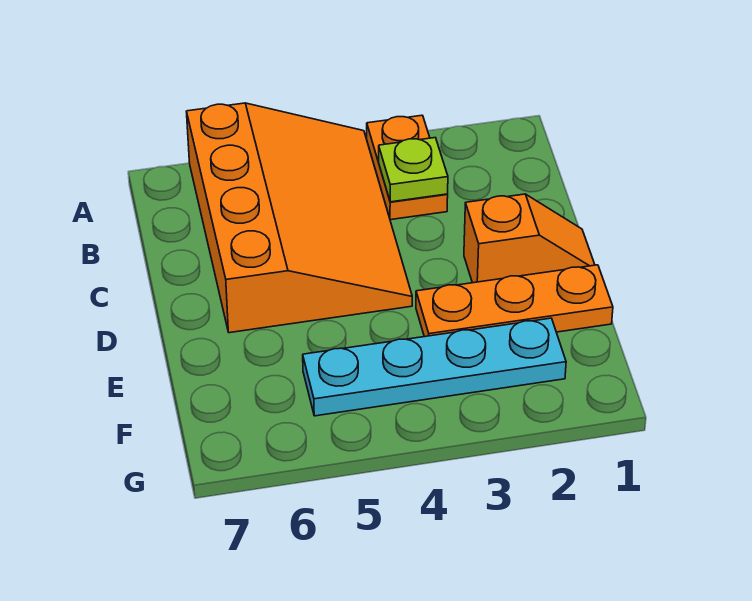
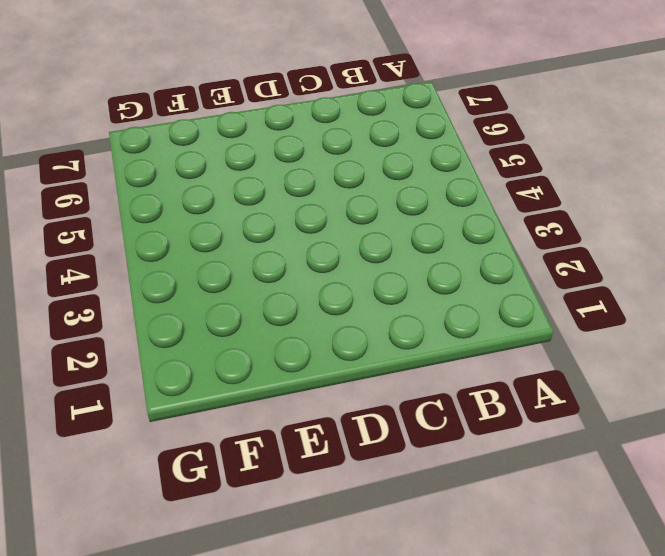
none -> orange plate A3:B3 level 1
none -> orange slope A4:D6 level 1 top 6

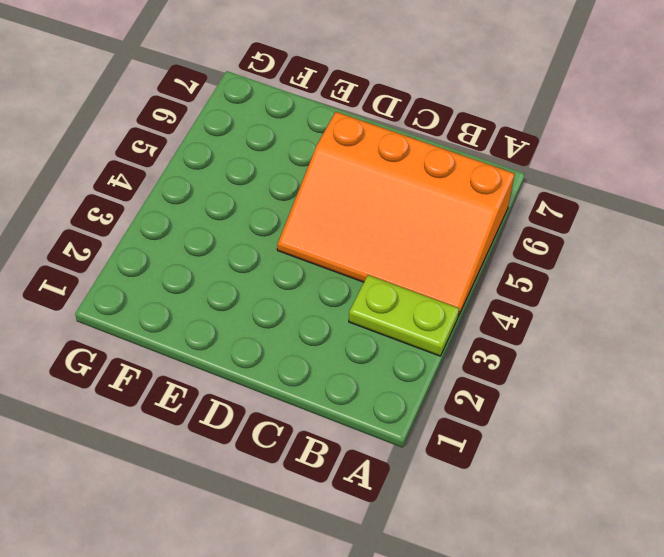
lime plate A3:B3 level 1 -> orange plate A3:B3 level 1
none -> orange slope D1:D2 level 1 top 2
none -> orange plate E1:E3 level 1

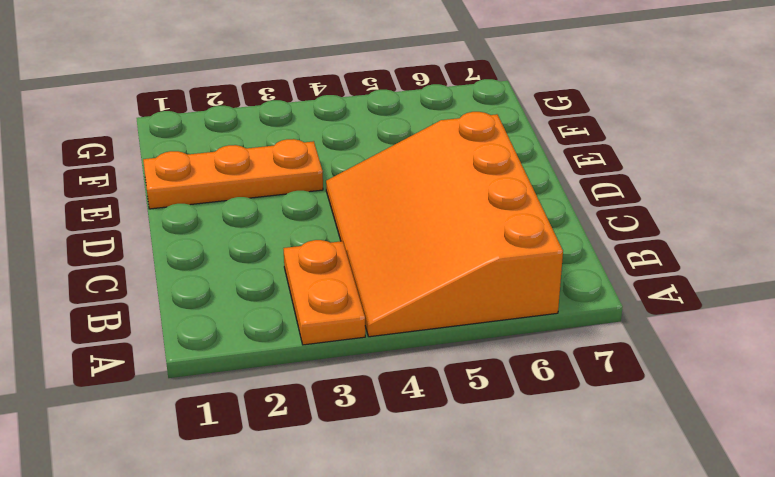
none -> orange slope D1:D2 level 1 top 2
none -> cyan plate F2:F5 level 1

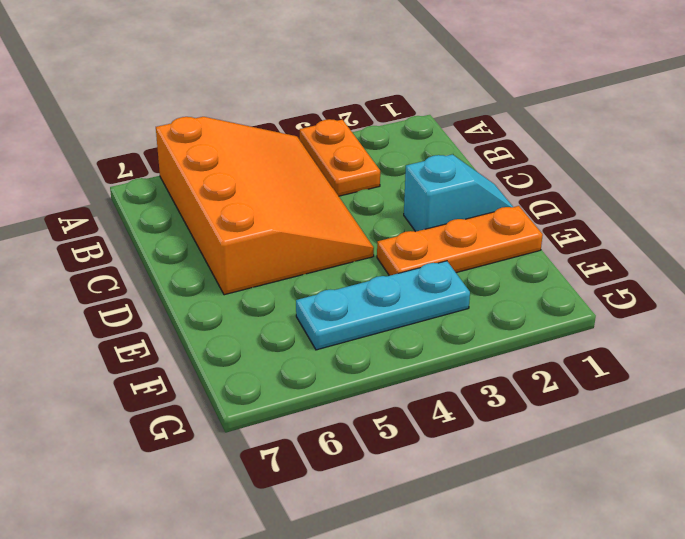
cyan slope D1:D2 level 1 top 2 -> orange slope D1:D2 level 1 top 2
cyan plate F3:F5 level 1 -> cyan plate F2:F5 level 1
none -> lime plate B3 level 2

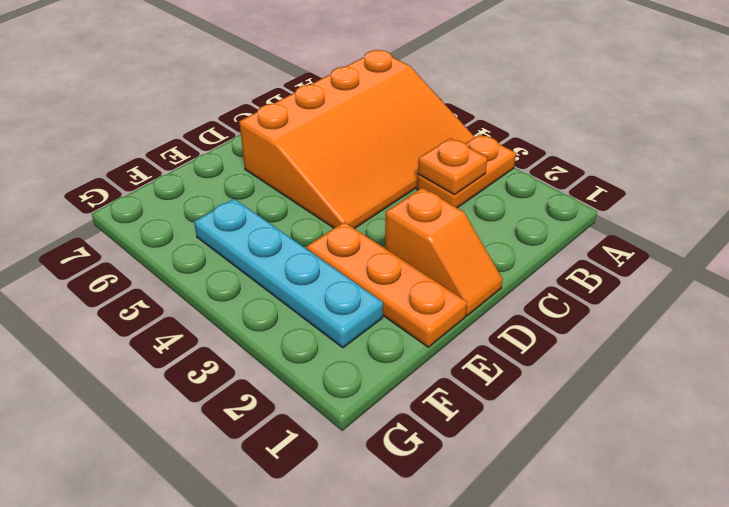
orange plate B3 level 2 -> lime plate B3 level 2

